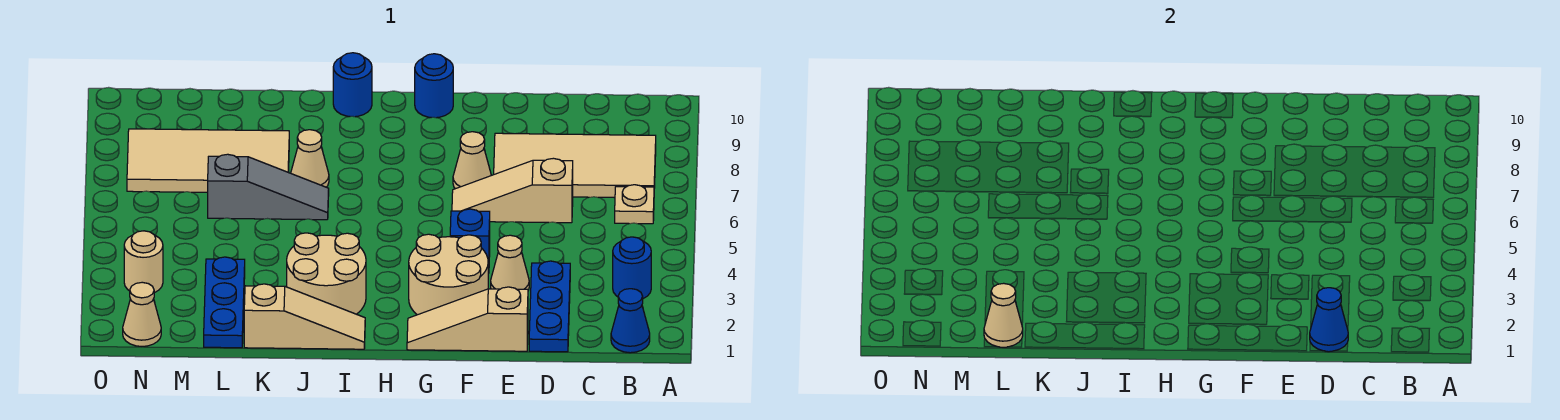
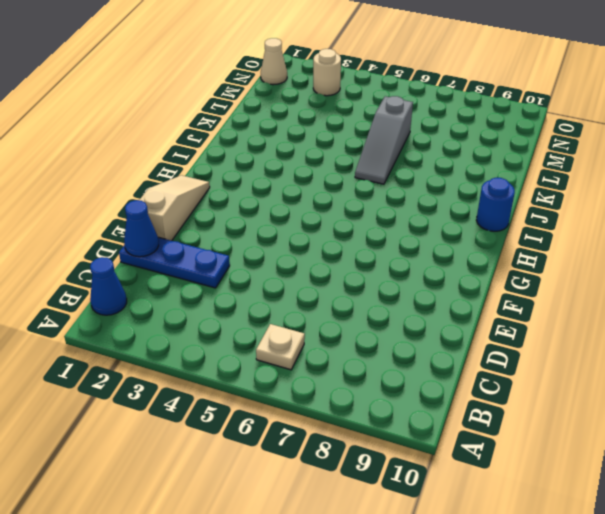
none -> blue round brick B3 level 1
none -> tan tile B7:E8 level 1
none -> tan slope D6:F6 level 1 top D

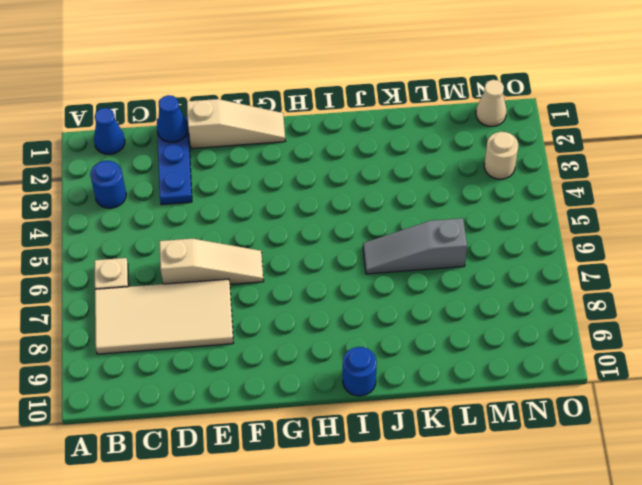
none -> tan cone E3 level 1
none -> tan round brick F2:G3 level 1
none -> blue brick F4 level 1

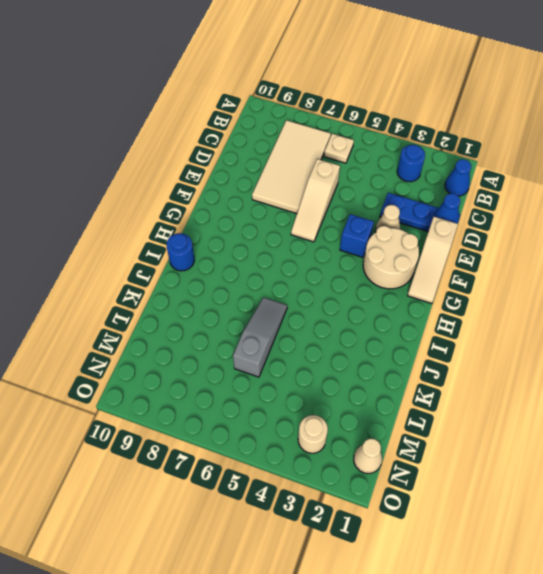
none -> tan cone F7 level 1
none -> blue round brick G10 level 1
none -> tan slope I1:K1 level 1 top K

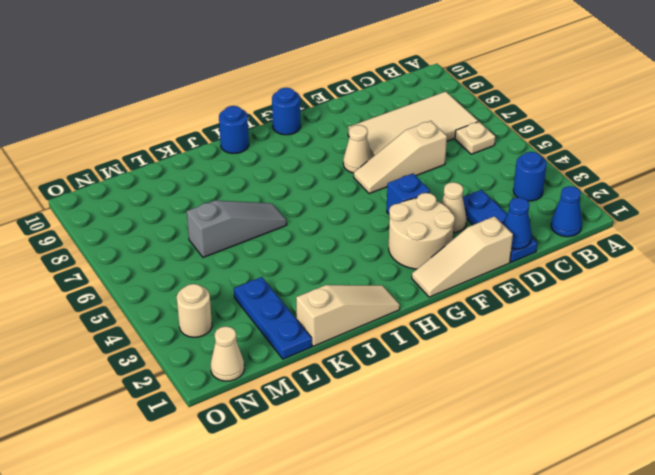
none -> tan round brick I2:J3 level 1
none -> tan cone J7 level 1
none -> tan tile K7:N8 level 1

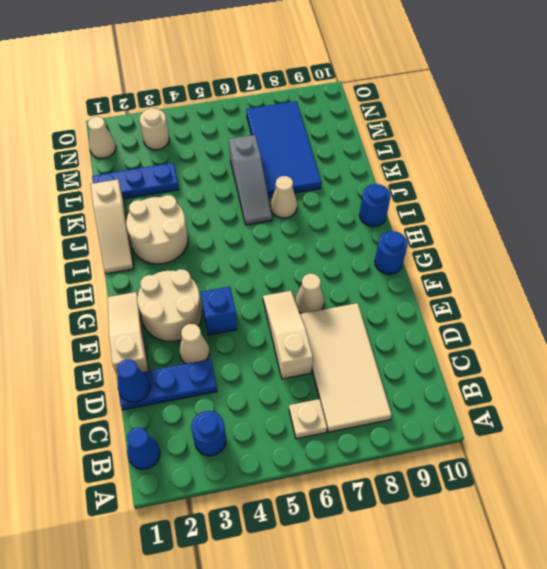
blue tile K7:N8 level 1 -> tan tile K7:N8 level 1
none -> tan cone L1 level 2

